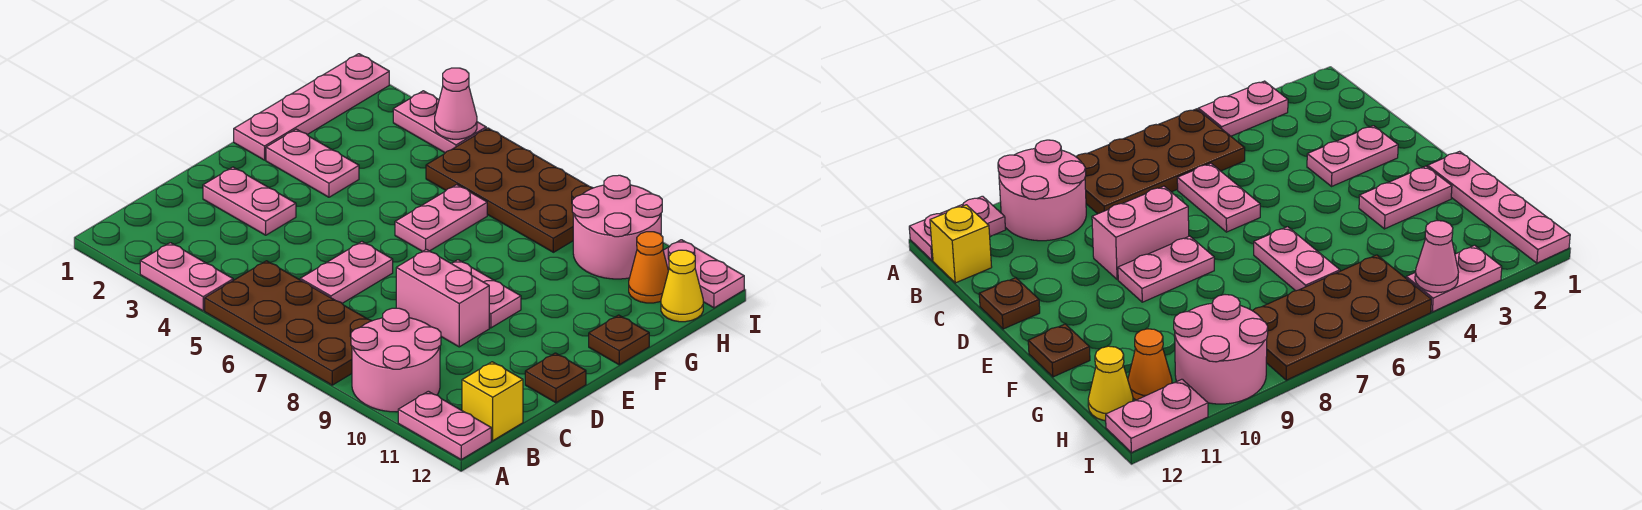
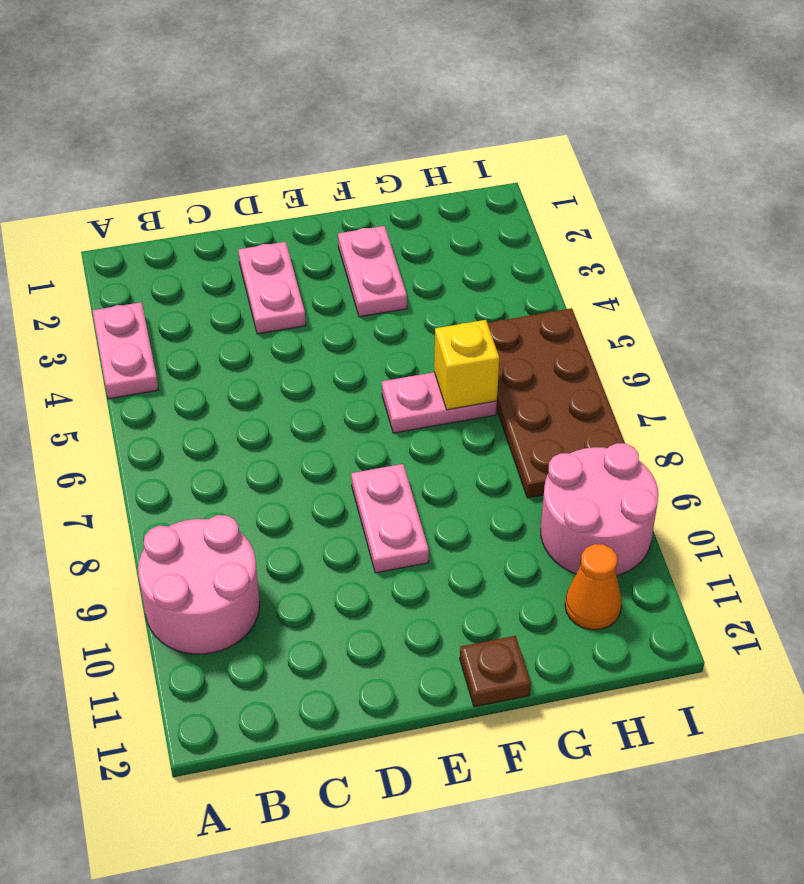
yellow brick G6 level 2 -> yellow brick B12 level 1
none -> brown plate A5:B8 level 1
none -> pink plate A11:A12 level 1
none -> pink plate C6:D6 level 1

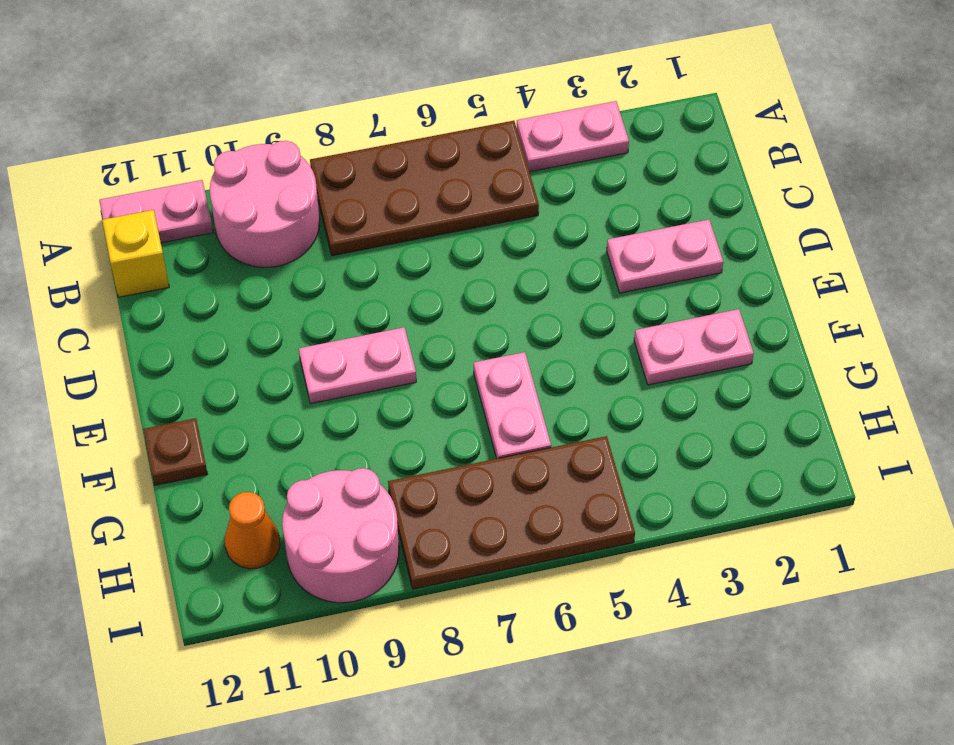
none -> pink plate C6:D6 level 1
none -> pink brick D8:D9 level 1
none -> brown plate D12 level 1

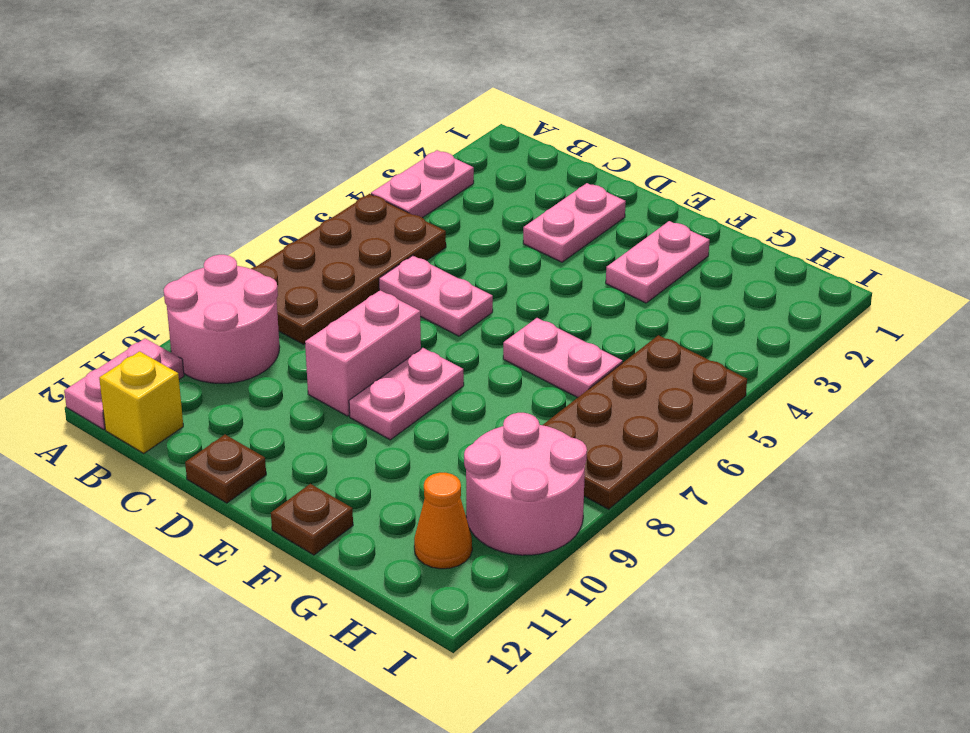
none -> pink plate F1:I1 level 1
none -> yellow cone H12 level 1
none -> pink plate I3:I4 level 1

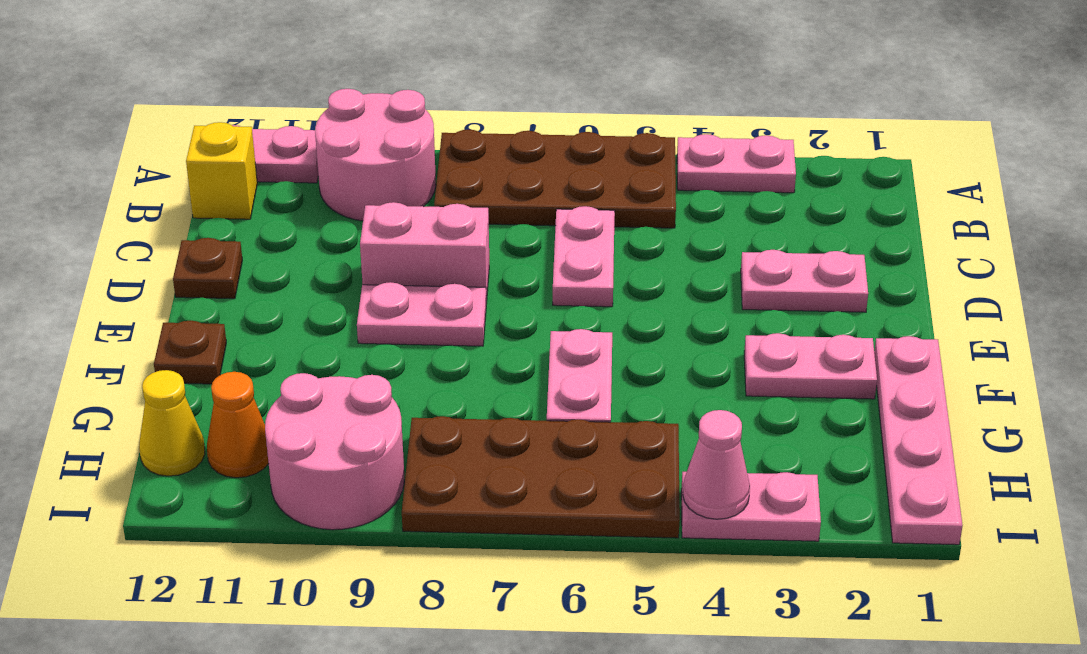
none -> pink plate I11:I12 level 1

